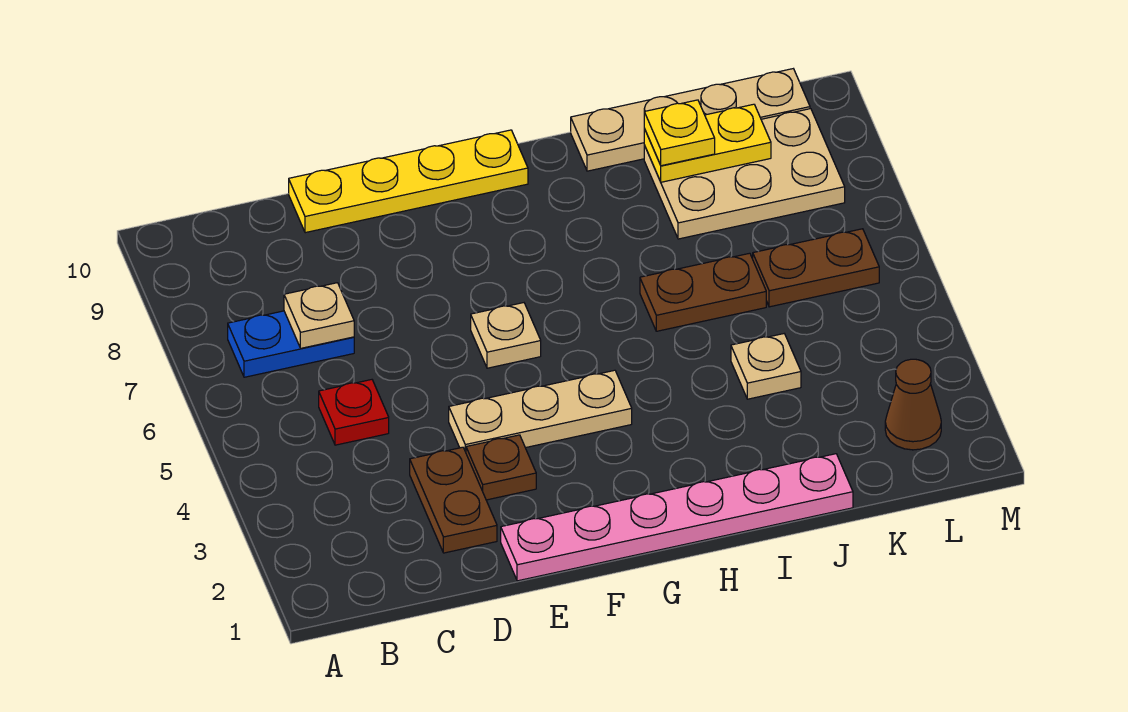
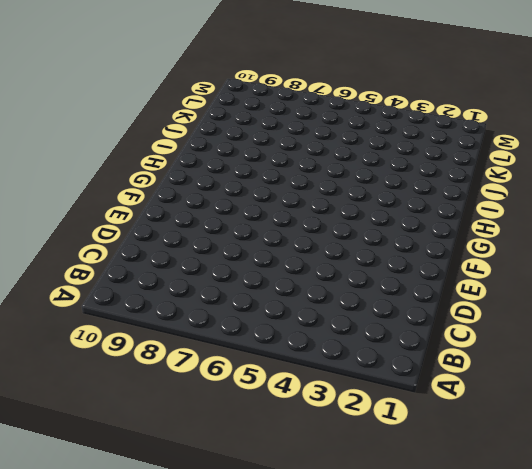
none -> blue plate B7:C7 level 1
none -> red plate C5 level 1
none -> brown plate D2:D3 level 1

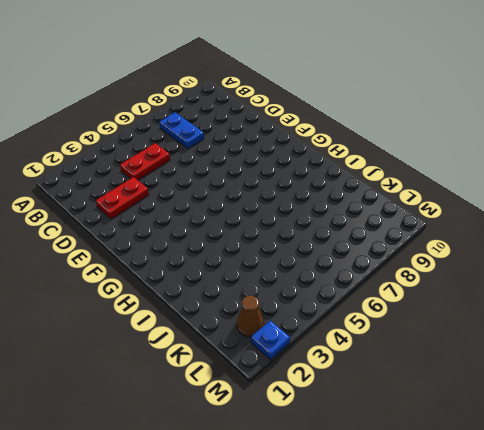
red plate C4:C5 level 1 -> red plate C5 level 1
red plate D2:D3 level 1 -> brown plate D2:D3 level 1
blue plate M2 level 1 -> none
none -> yellow plate D10:G10 level 1
none -> pink plate E1:J1 level 1
none -> brown plate E3 level 1

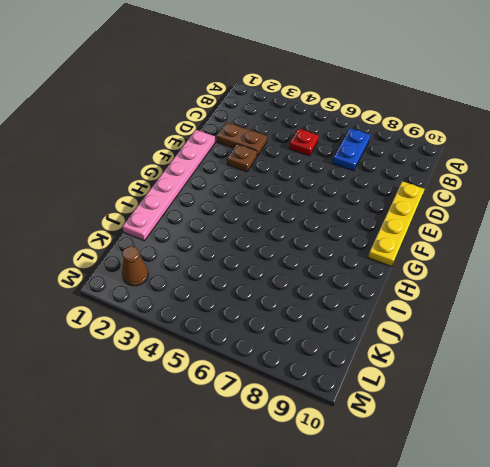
none -> tan plate E4:G4 level 1
none -> tan plate F6 level 1
none -> brown plate I6:J6 level 1

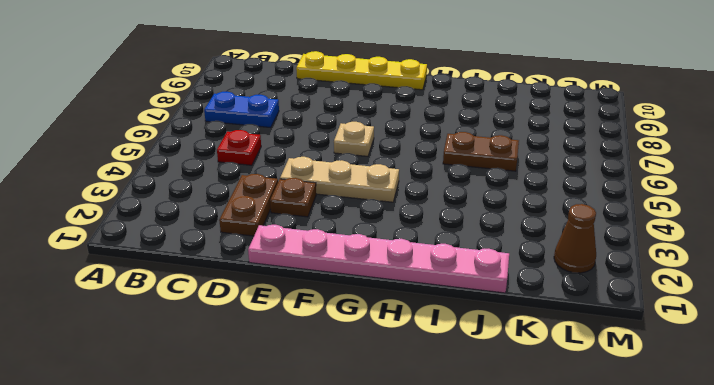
none -> tan plate I10:L10 level 1
none -> tan plate J4 level 1
none -> tan plate J8:L9 level 1

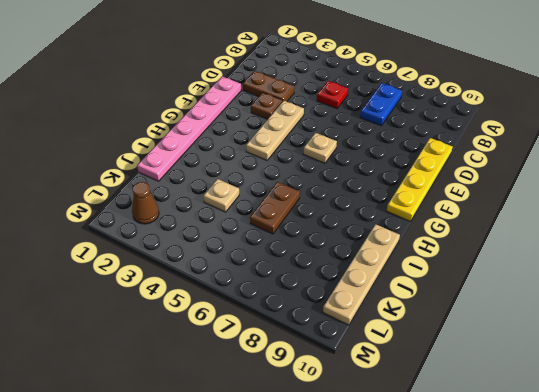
none -> tan plate J8:L9 level 1
none -> brown plate K6:L6 level 1
none -> tan plate C7 level 2

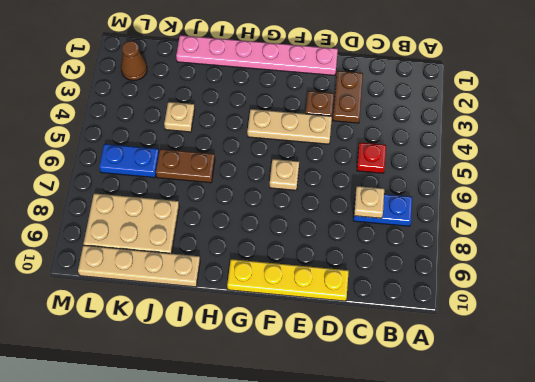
blue plate K6:L6 level 1 -> brown plate K6:L6 level 1
none -> yellow plate J9:K9 level 2
none -> yellow plate J9 level 3

